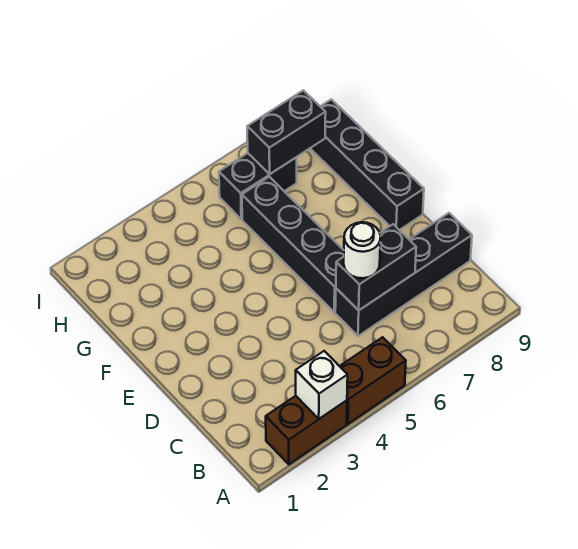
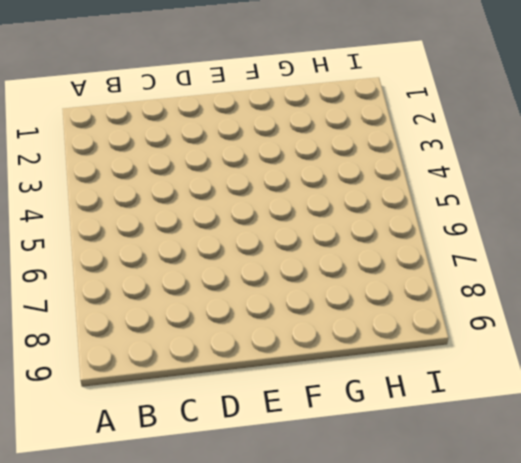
none -> brown brick A2:A3 level 1
none -> brown brick A4:A5 level 1

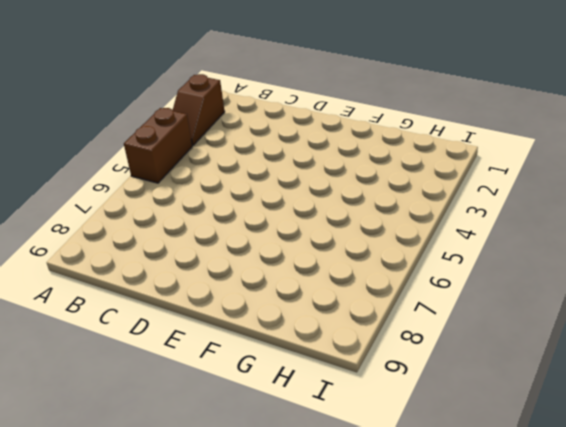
brown slope A2:A3 level 1 top 2 -> brown brick A2:A3 level 1
none -> black brick C6:C9 level 1
none -> black brick D6:G6 level 1

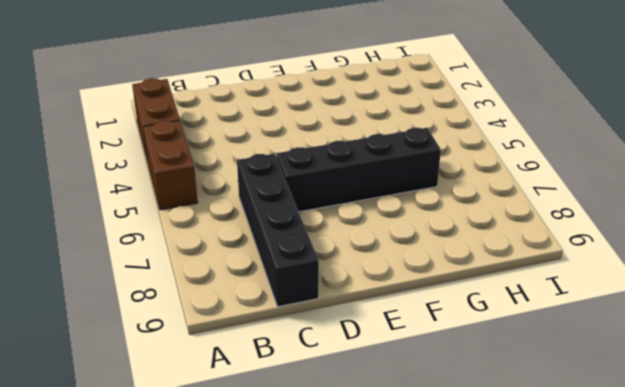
none -> black brick E9:H9 level 1
none -> black brick H6:H7 level 1

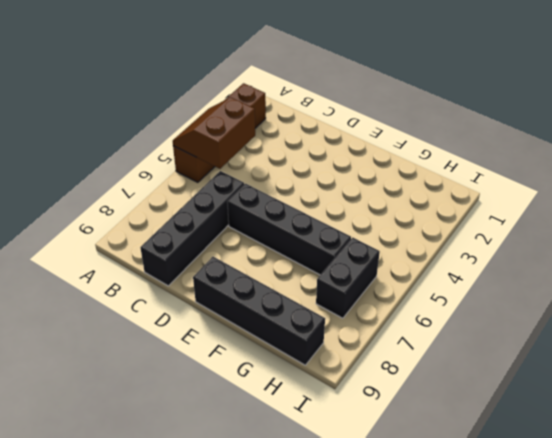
brown slope A4:B5 level 2 top B -> none
none -> white brick A3 level 2
none -> black brick C6:C7 level 2

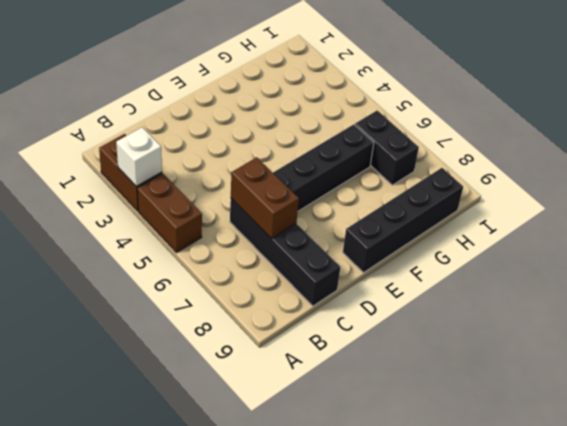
brown brick C6:C7 level 2 -> black brick C6:C7 level 2
none -> black brick H7:H8 level 2
none -> white round brick C6 level 3

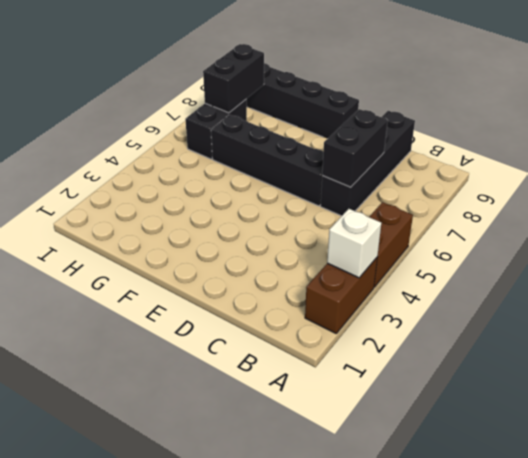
none -> white round brick C6 level 3

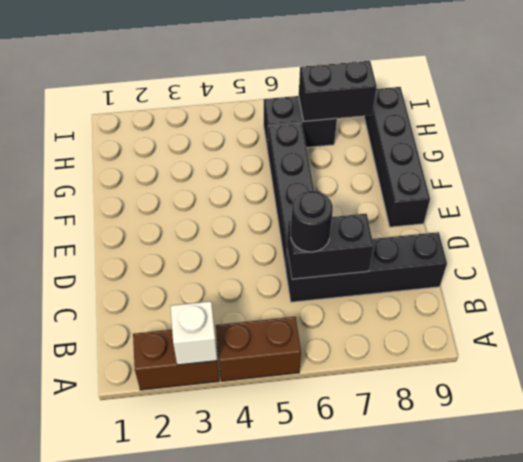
black round brick C6 level 3 -> white round brick C6 level 3

